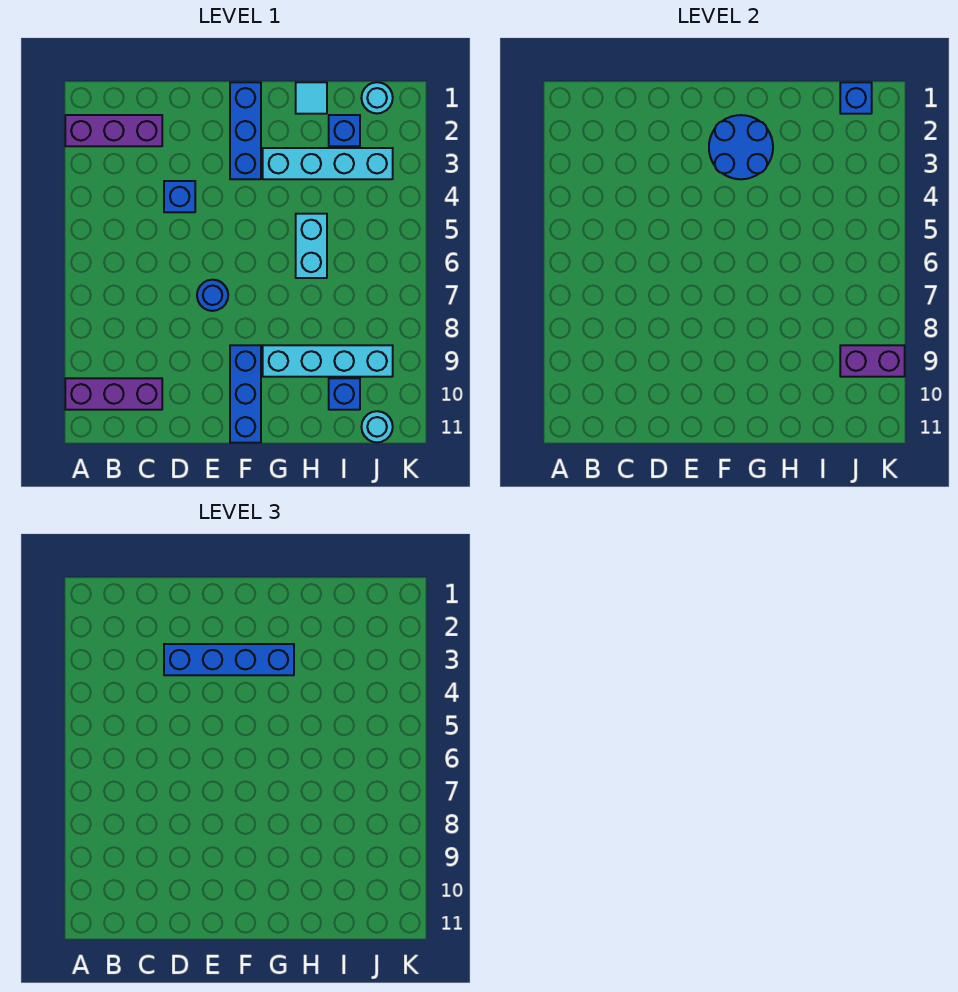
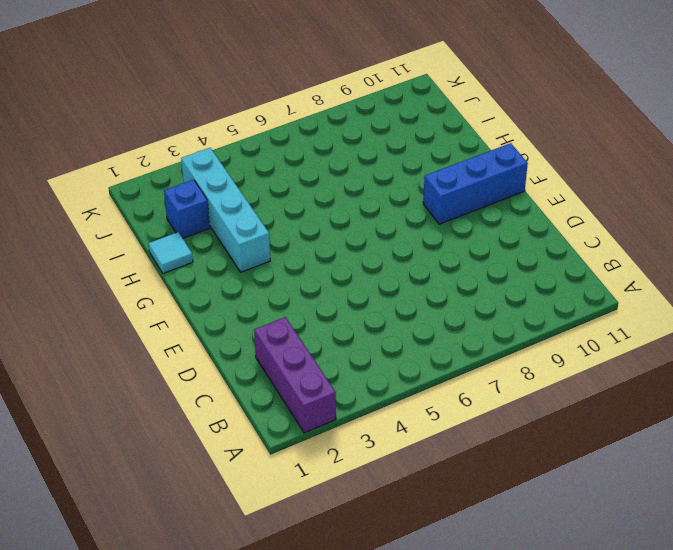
none -> purple brick A10:C10 level 1
none -> blue brick D4 level 1
none -> blue round brick E7 level 1

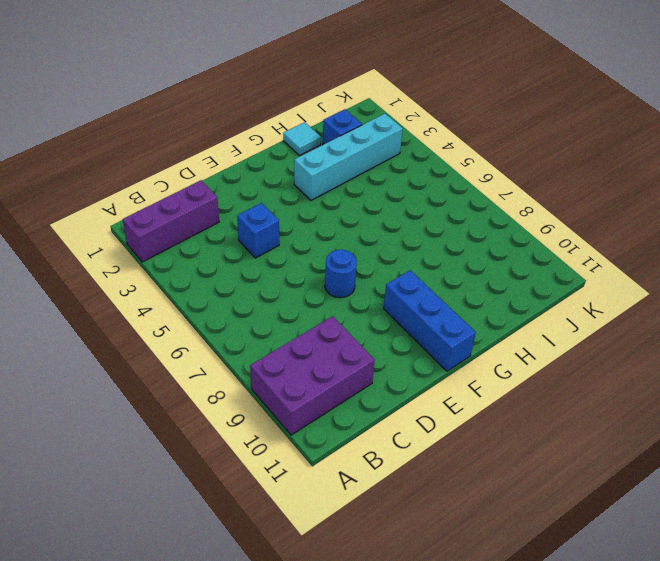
purple brick A9:C10 level 1 -> purple brick A10:C10 level 1
none -> blue brick F1:F3 level 1
none -> cyan brick G9:J9 level 1
none -> cyan brick H5:H6 level 1

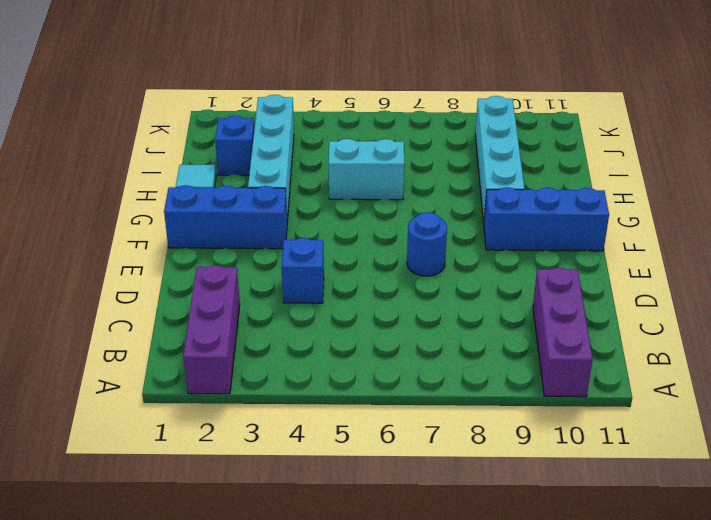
none -> blue brick I10 level 1
none -> cyan round brick J1 level 1
none -> cyan round brick J11 level 1

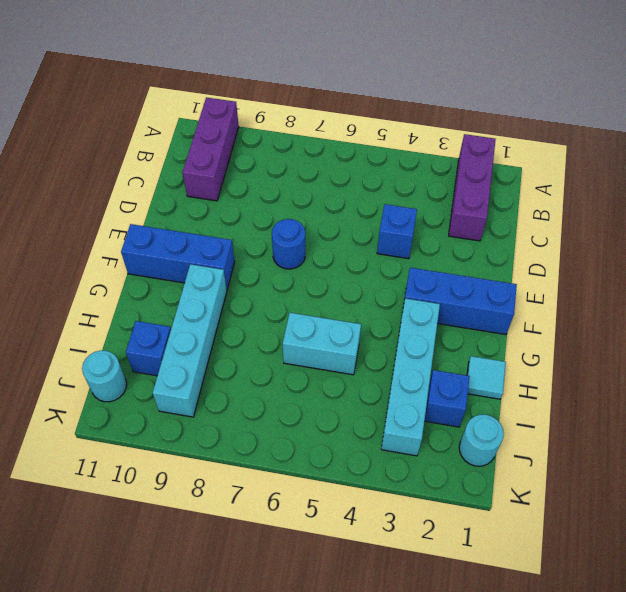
none -> blue round brick F2:G3 level 2
none -> blue brick J1 level 2
none -> purple brick J9:K9 level 2

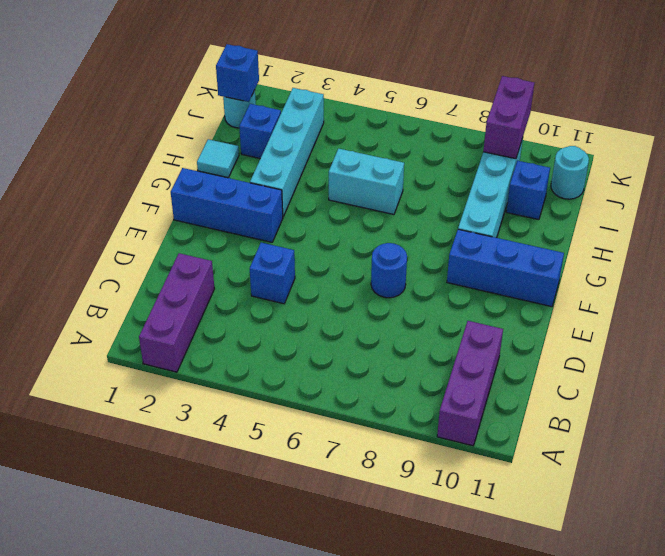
none -> blue round brick F2:G3 level 2
none -> blue brick D3:G3 level 3

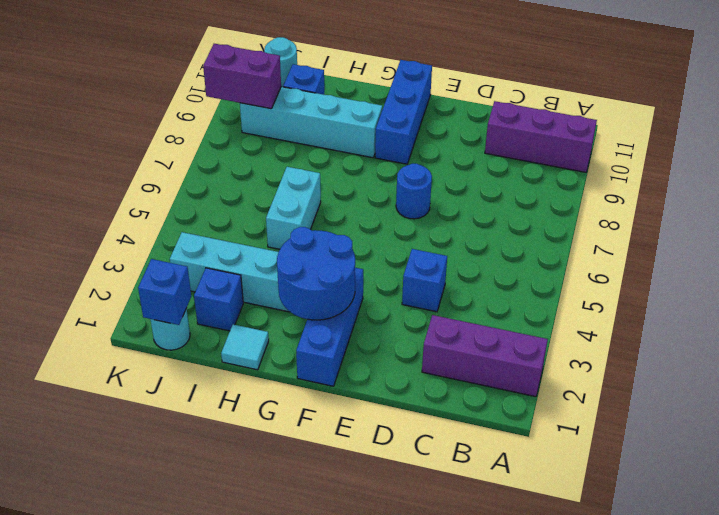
none -> blue brick D3:G3 level 3

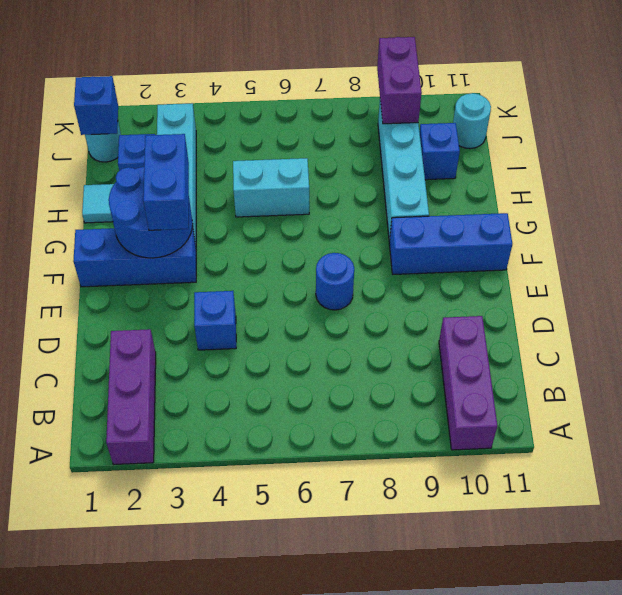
blue brick F3:G3 level 3 -> blue brick D3:G3 level 3

